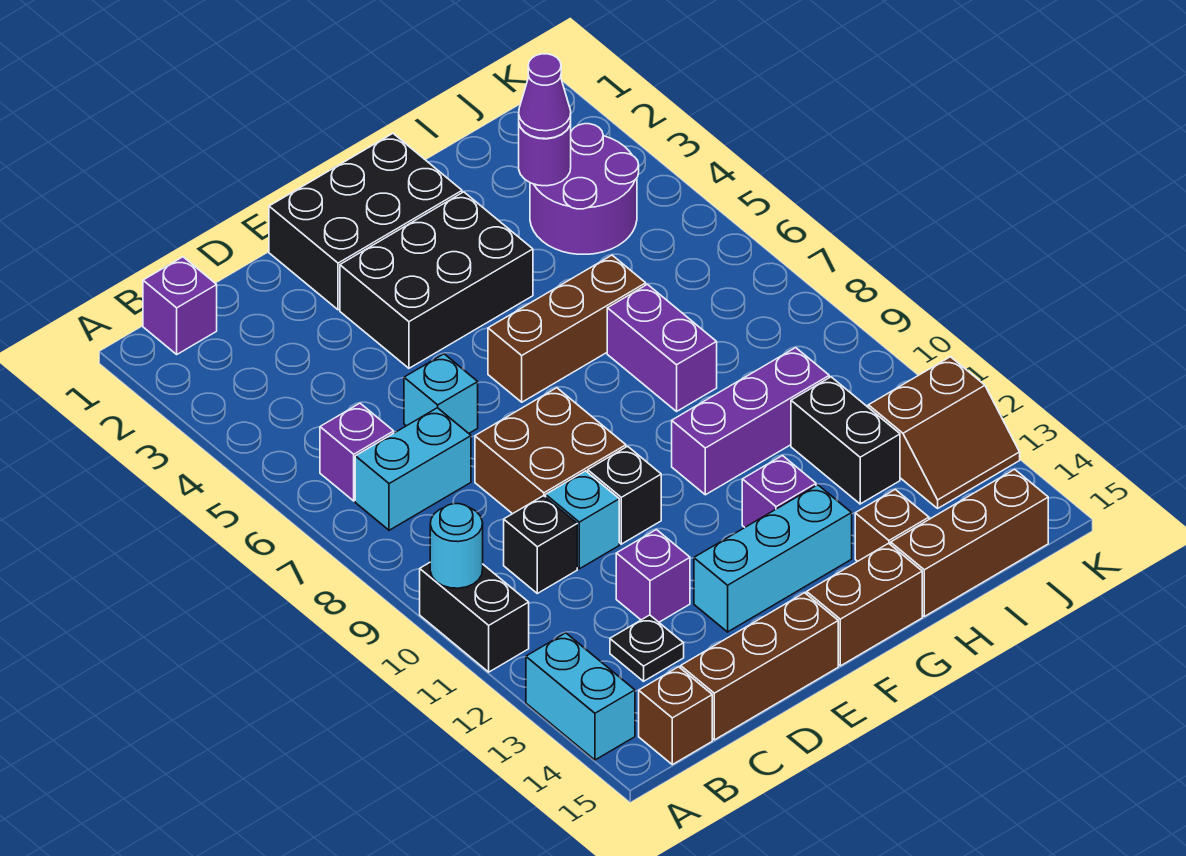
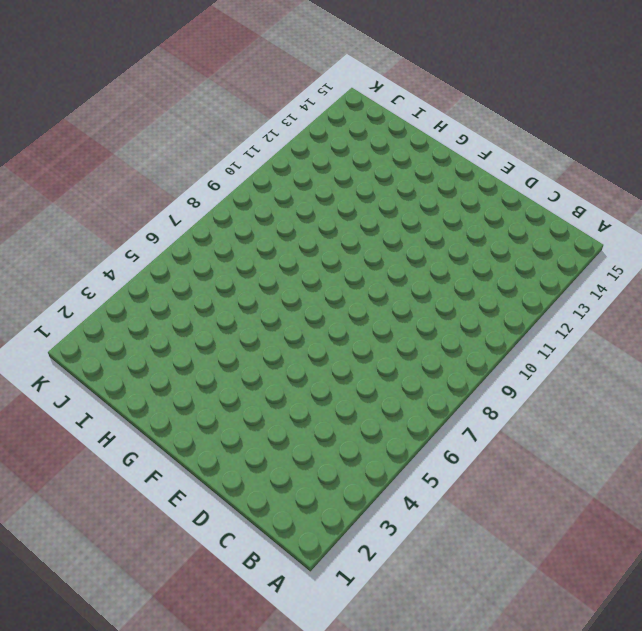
none -> black brick A10:A11 level 1
none -> cyan brick A13:A14 level 1
none -> purple brick B1 level 1
none -> purple brick B6 level 1

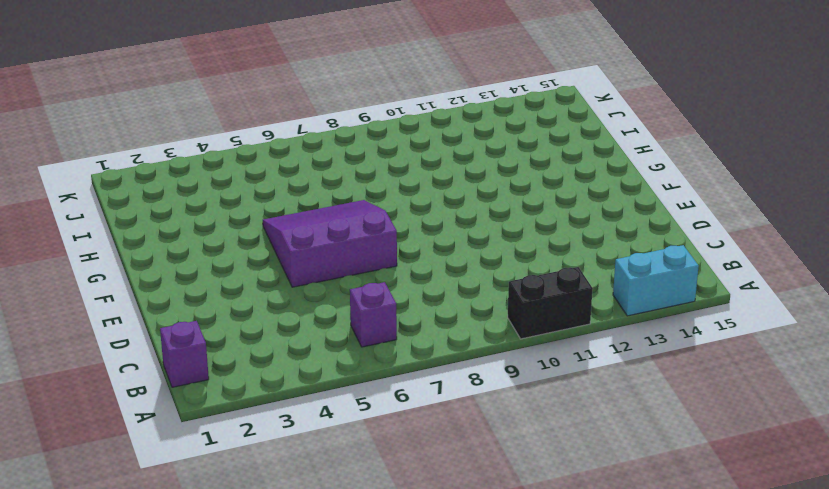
purple slope E5:G7 level 1 top E -> brown brick F6:H6 level 1
none -> cyan brick B7:C7 level 1
none -> brown brick B15 level 1
none -> black brick C10 level 1
none -> black plate C13 level 1

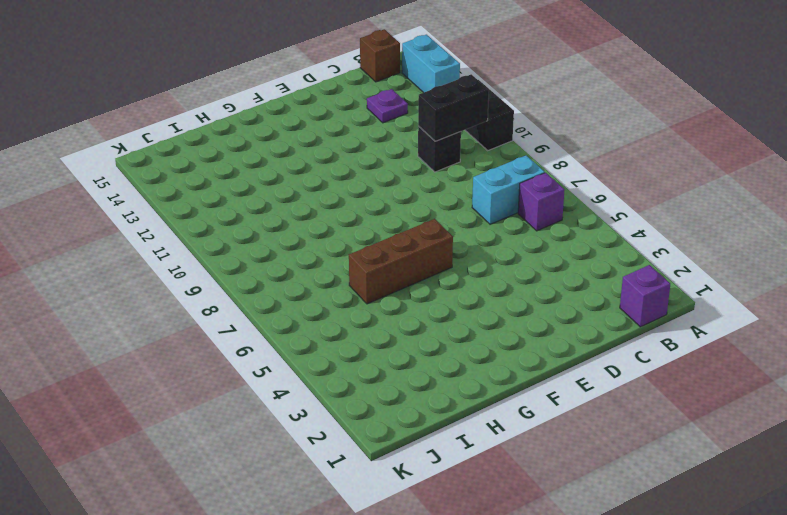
black brick B10:C10 level 2 -> black brick I11:I12 level 1
purple plate C13 level 1 -> black plate C13 level 1
none -> brown brick C15:E15 level 1
none -> cyan brick D6 level 1
none -> brown brick D8:E9 level 1
none -> cyan brick D10 level 1

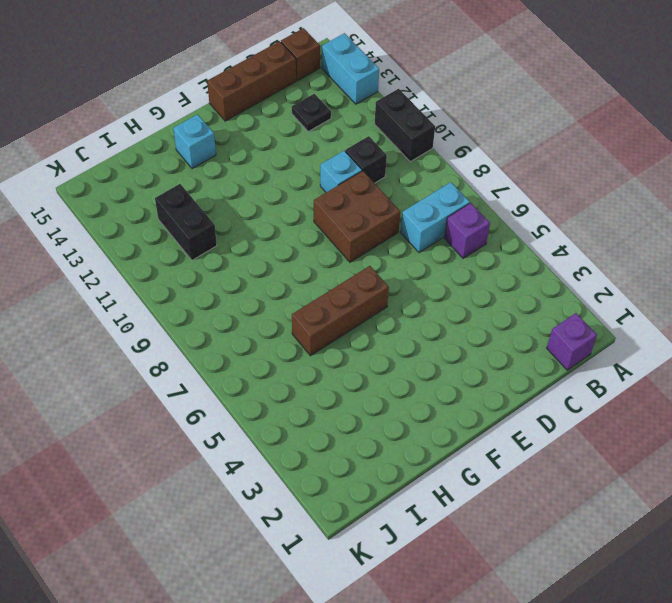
cyan brick G14 level 1 -> cyan brick D6 level 1
none -> purple brick D12 level 1
none -> black brick E1:G2 level 1
none -> black brick E3:G4 level 1
none -> black brick E10 level 1

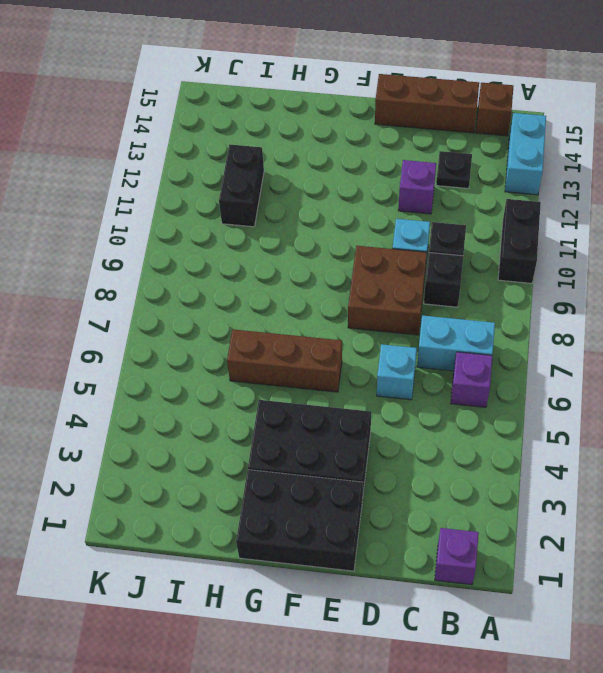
black brick C9 level 1 -> black brick E10 level 1
none -> cyan brick E13:G13 level 1
none -> brown brick F15:G15 level 1
none -> purple brick G10:I10 level 1
none -> purple brick G12 level 1

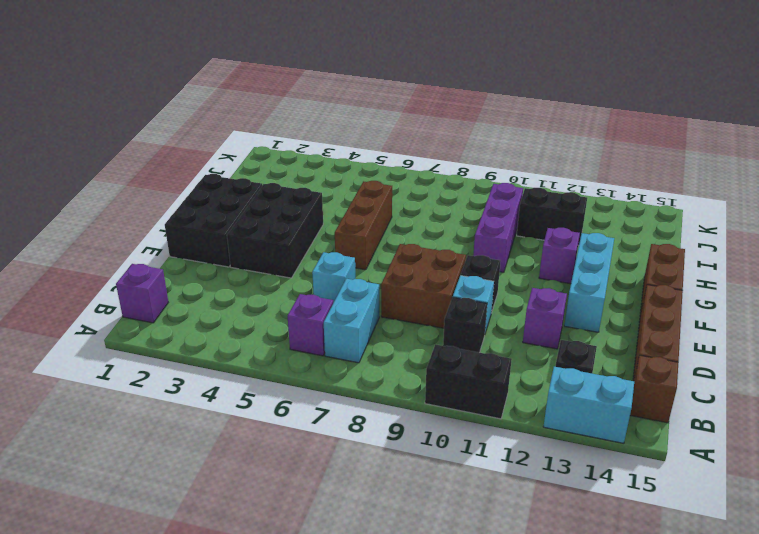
none -> purple brick H7:H8 level 1
none -> brown brick H14 level 1
none -> brown brick H15:J15 level 1
none -> purple round brick I3:J4 level 1

